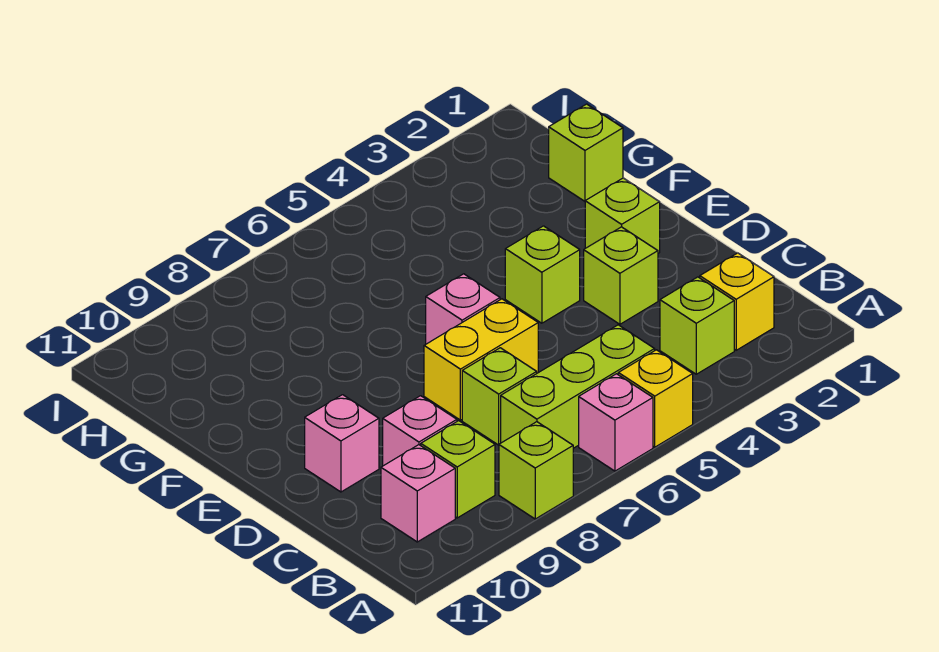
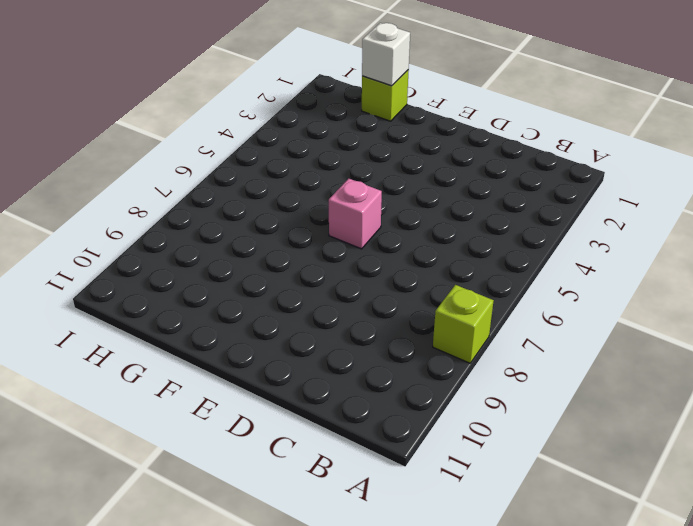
white brick G1 level 2 -> none
none -> yellow brick A5 level 1
none -> pink brick A6 level 1
none -> yellow brick B2 level 1

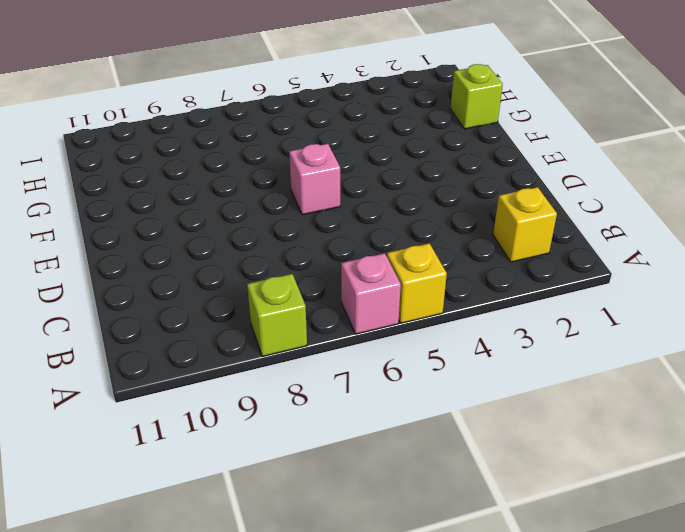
none -> lime brick B3 level 1
none -> lime brick B5:B7 level 1
none -> lime brick B9 level 1

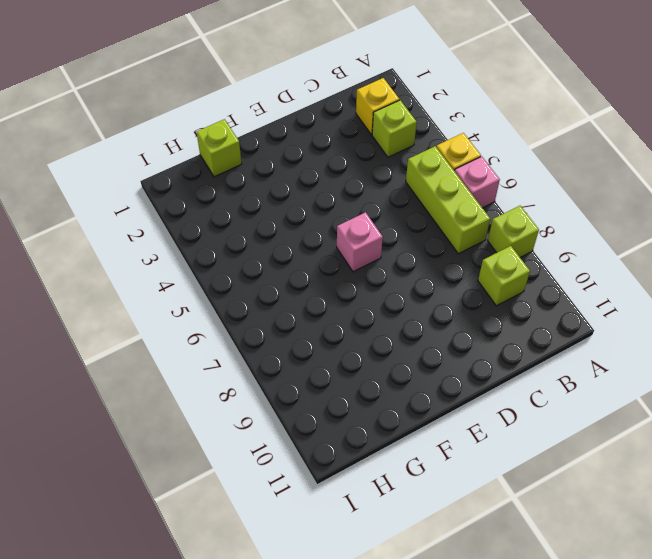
none -> pink brick B10 level 1
none -> lime brick C7 level 1
none -> pink brick C9 level 1

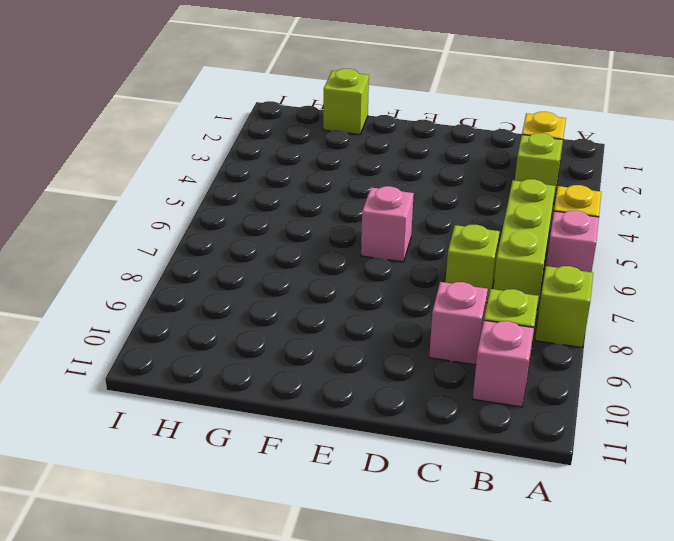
none -> lime brick D3 level 1
none -> yellow brick D6:D7 level 1
none -> pink brick D10 level 1

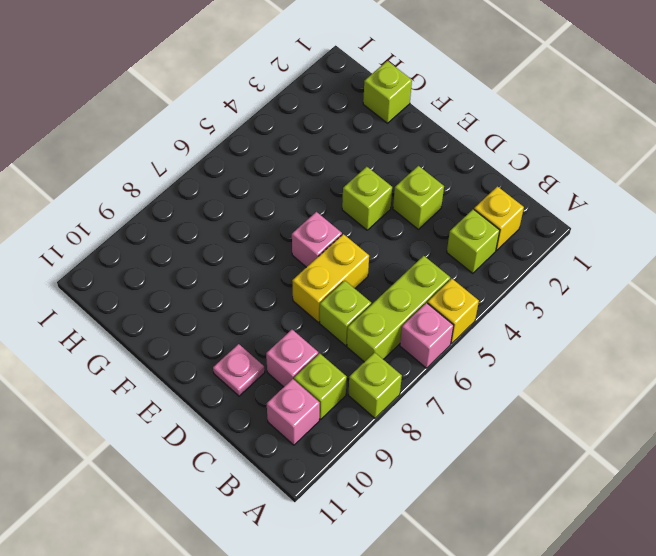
pink plate D10 level 1 -> pink brick D10 level 1
none -> lime brick E2 level 1

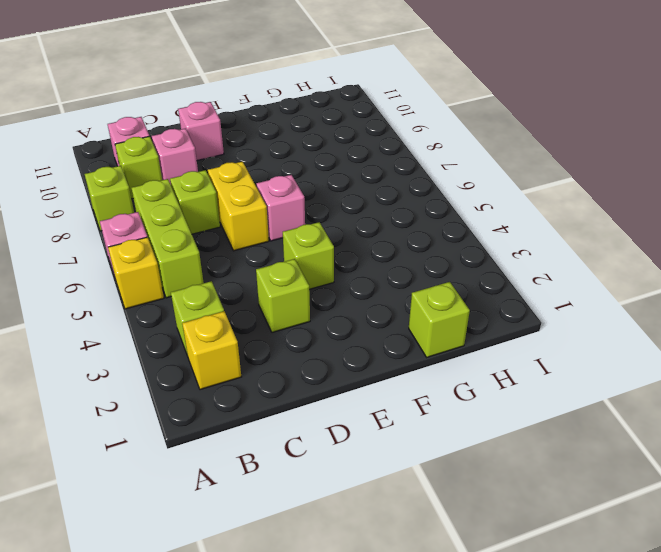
none -> lime brick E2 level 1

